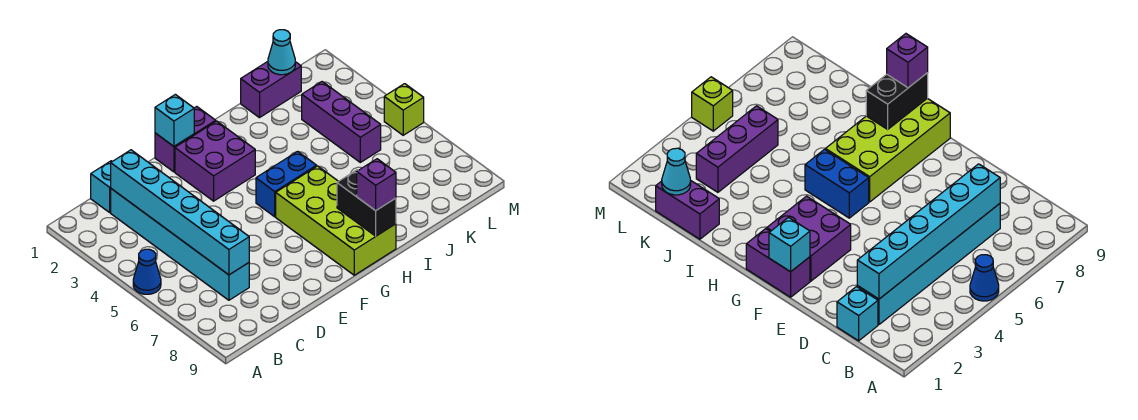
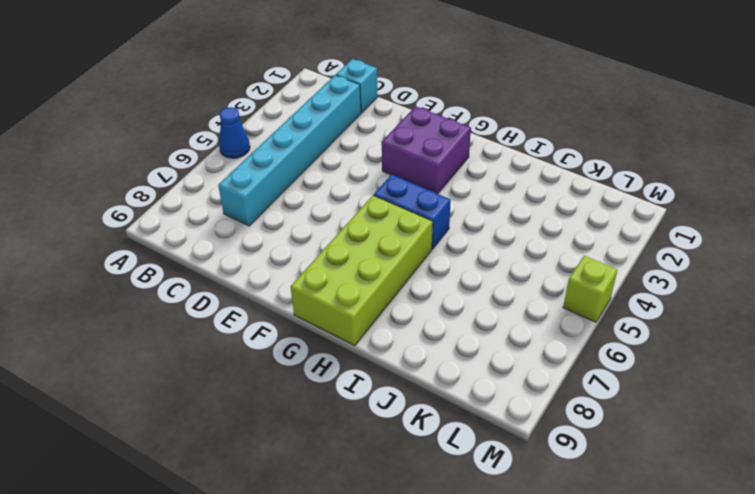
none -> purple brick F1:G1 level 1
none -> purple brick J1:K1 level 1
none -> purple brick K3:K5 level 1

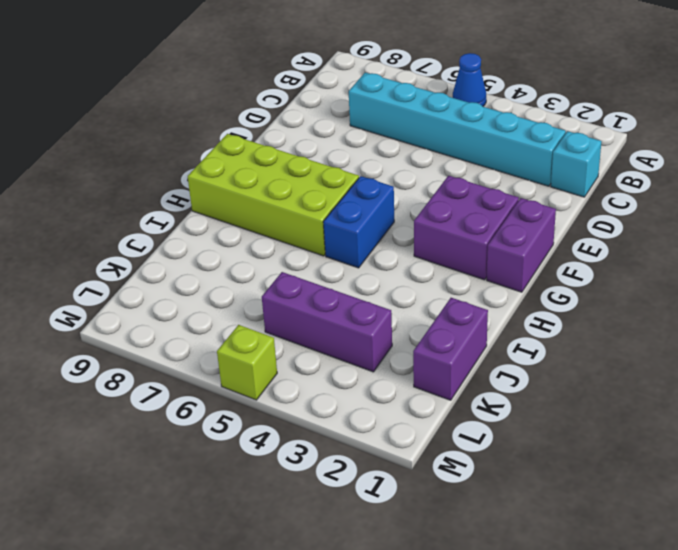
none -> cyan brick C2:C7 level 2
none -> cyan brick F1 level 2
none -> black brick H8:H9 level 2

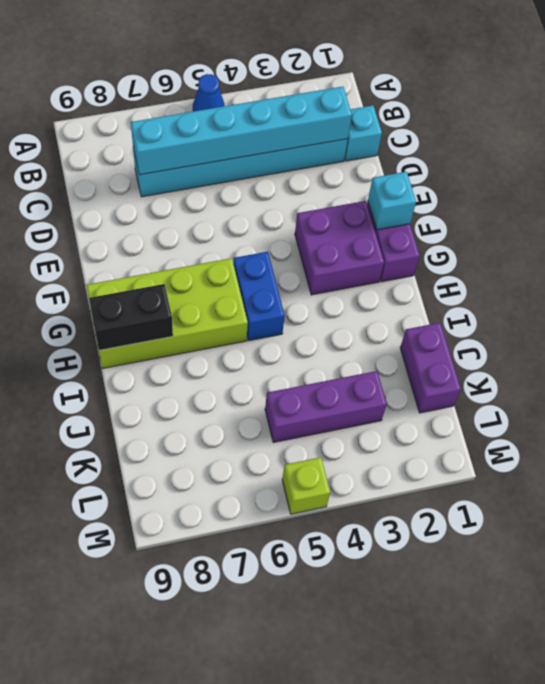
none -> cyan cone K1 level 2
none -> purple brick H9 level 3

